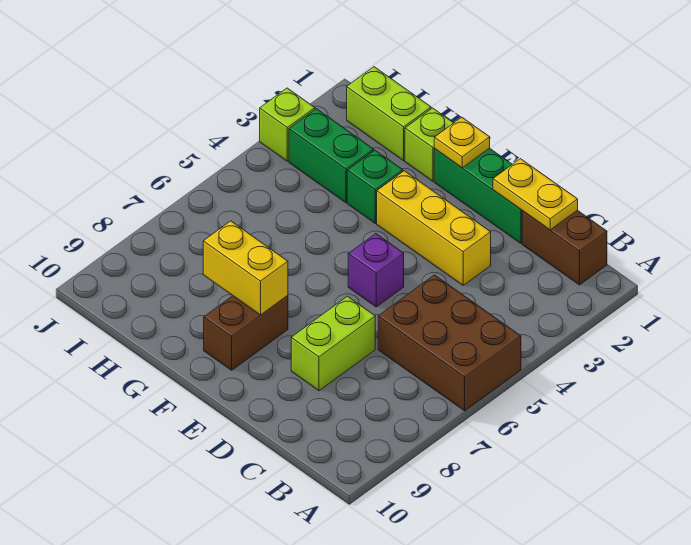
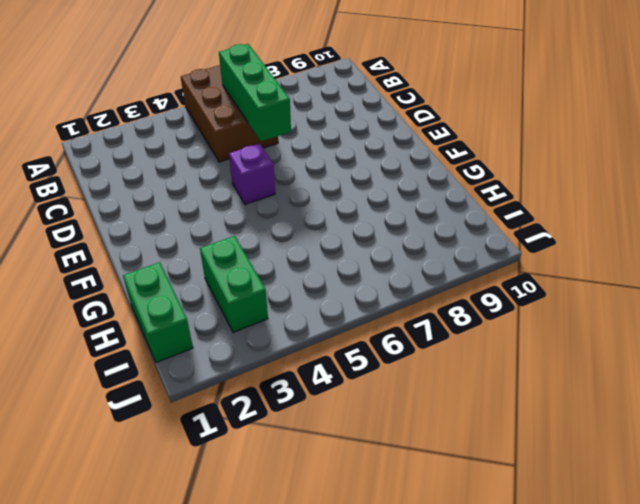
green brick B6:D6 level 2 -> green brick D1:F1 level 1
green brick H1:I1 level 1 -> lime brick H1:I1 level 1
none -> brown brick B1:C1 level 1
none -> yellow brick D3:F3 level 1
none -> lime brick D7:D8 level 1

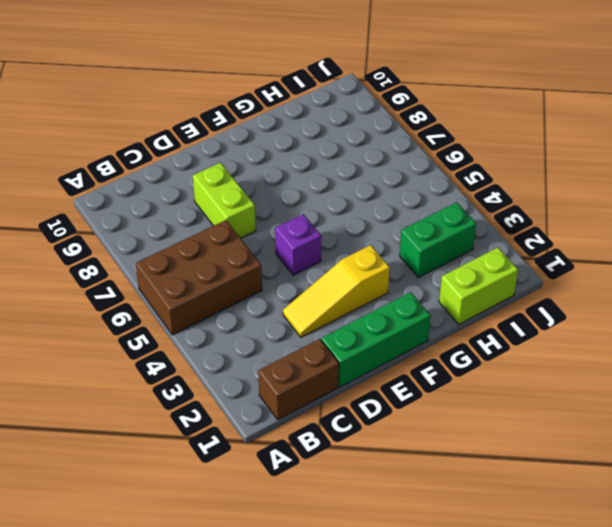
yellow slope D3:F3 level 1 top F -> yellow brick D3:F3 level 1
none -> brown brick F8:F9 level 1
none -> lime brick G1 level 1
none -> green brick G3 level 1

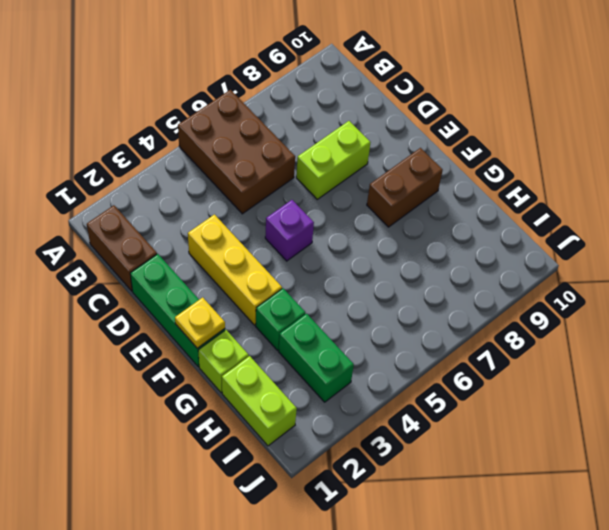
none -> lime brick J3 level 1
none -> yellow plate C1:D1 level 2
none -> yellow brick F8:G8 level 2

